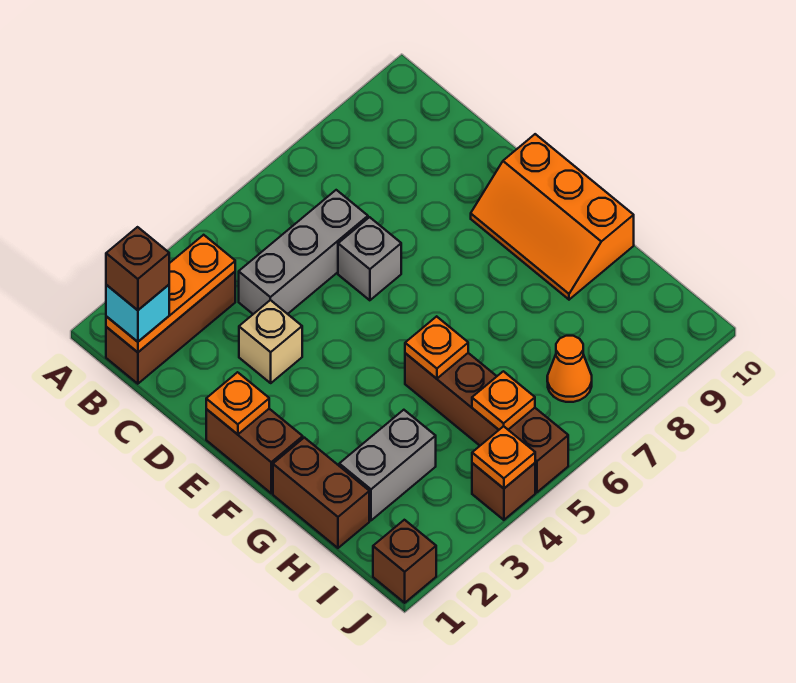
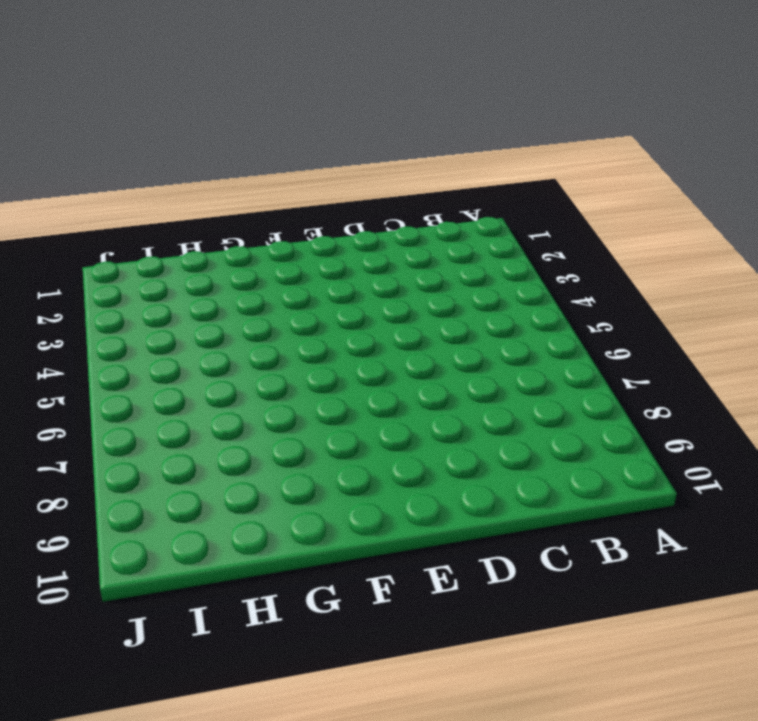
none -> brown brick B1:B3 level 1
none -> grey brick C4:C6 level 1
none -> tan brick D3 level 1

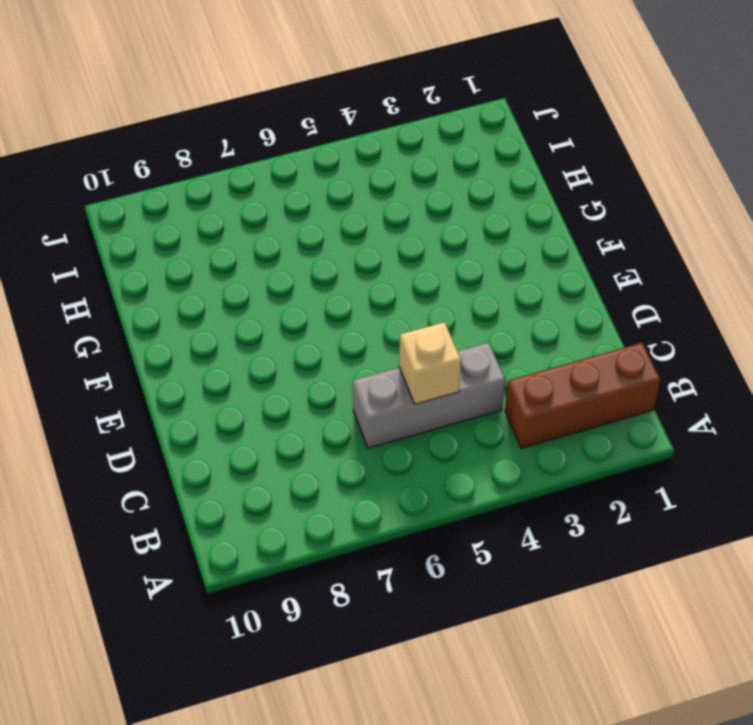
tan brick C5 level 2 -> tan brick D3 level 1
none -> grey brick D6 level 1
none -> brown brick E1:F1 level 1
none -> orange slope E9:G10 level 1 top 10

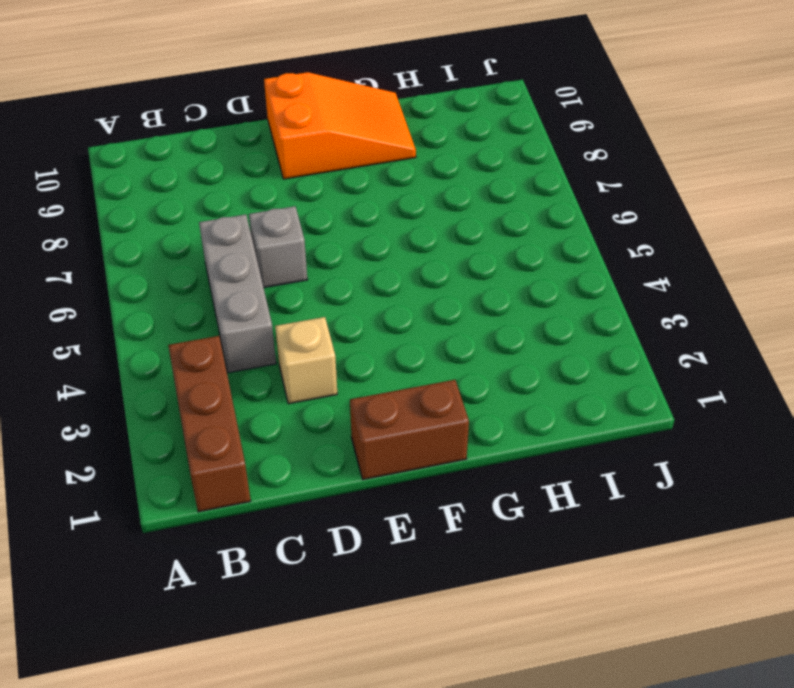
orange slope E9:G10 level 1 top E -> orange slope E9:G10 level 1 top 10
none -> brown brick G1:H1 level 1
none -> brown brick G5:J5 level 1
none -> grey brick H2:H3 level 1

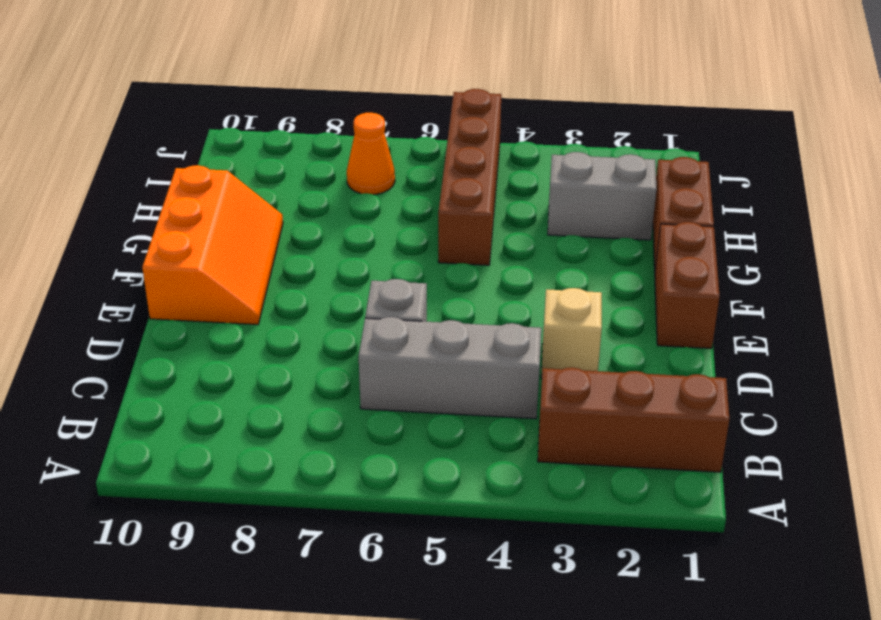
none -> brown brick J1 level 1
none -> brown brick J4 level 1
none -> orange plate B1:B3 level 2

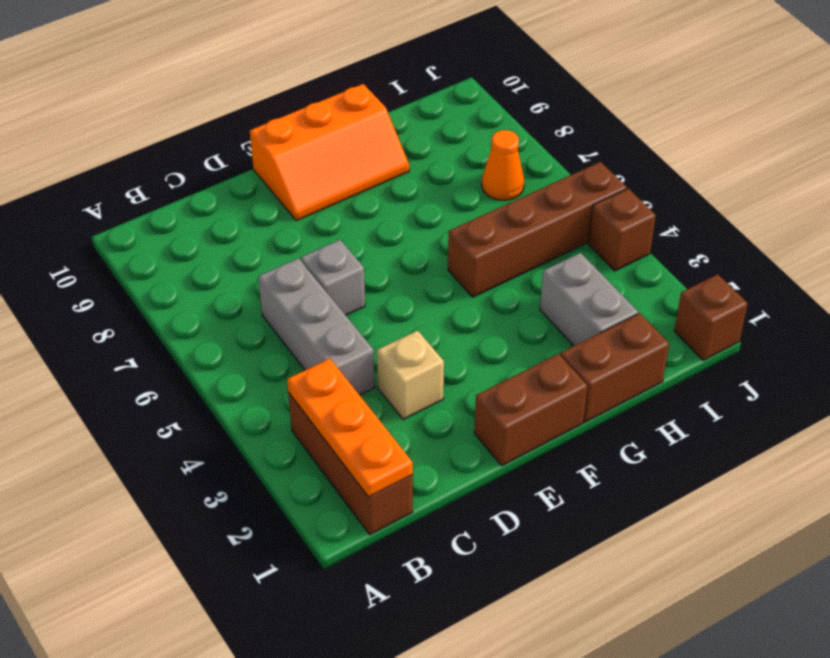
none -> orange plate E1 level 2
none -> orange plate G5 level 2
none -> orange plate I5 level 2

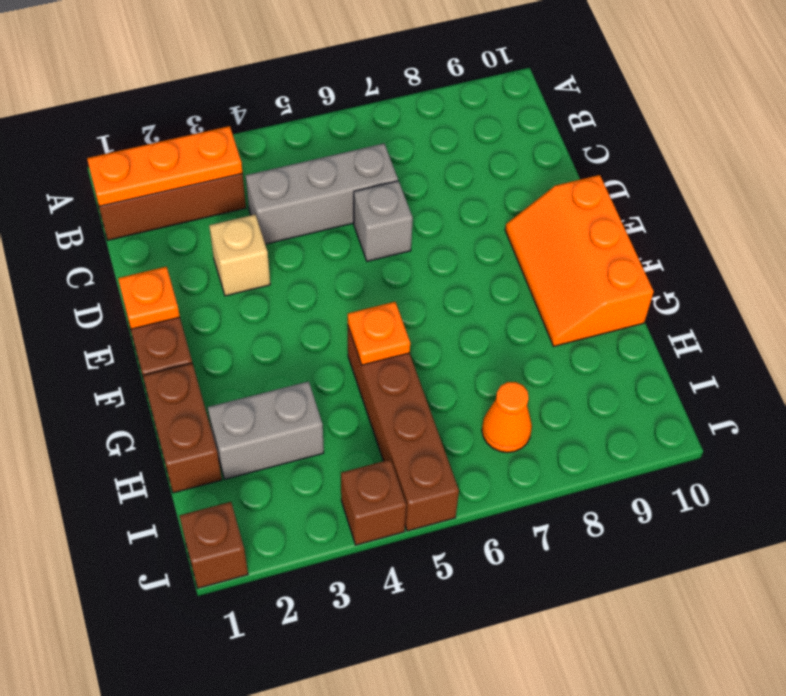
none -> orange plate I5 level 2
none -> orange plate J4 level 2
none -> cyan brick B1 level 3

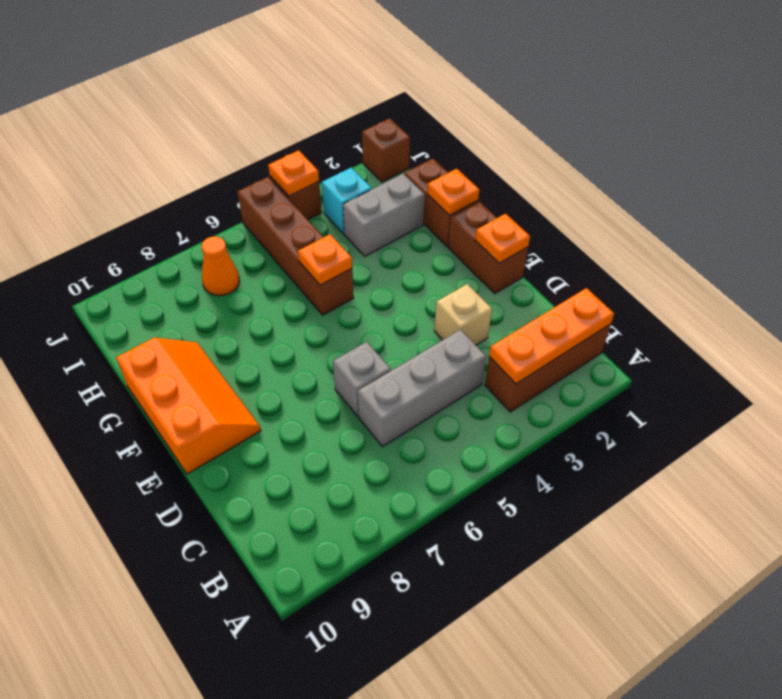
orange plate G1 level 2 -> orange plate I5 level 2
cyan brick I3 level 1 -> cyan brick B1 level 3
none -> brown brick B1 level 4

